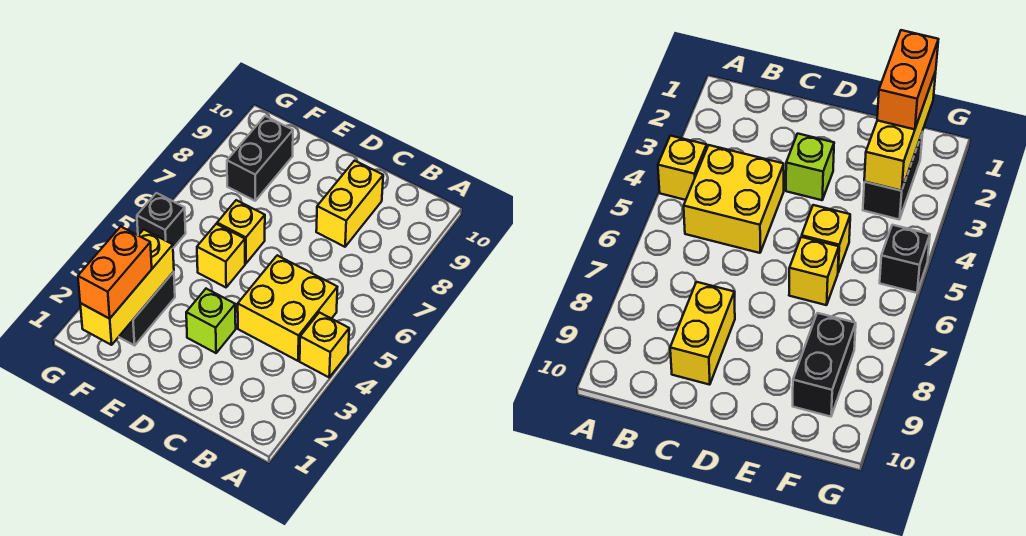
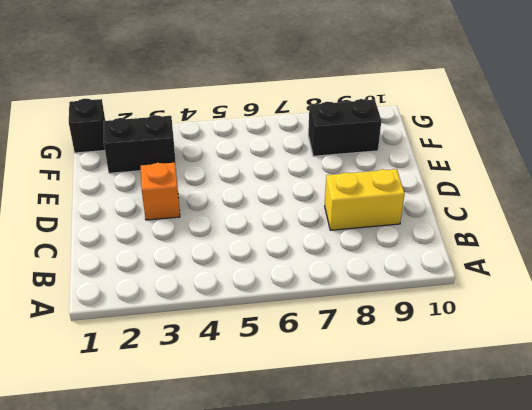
orange brick D3 level 1 -> lime brick D3 level 1
black brick G1 level 1 -> black brick G5 level 1
none -> yellow brick A4 level 1
none -> yellow brick B4:C5 level 1

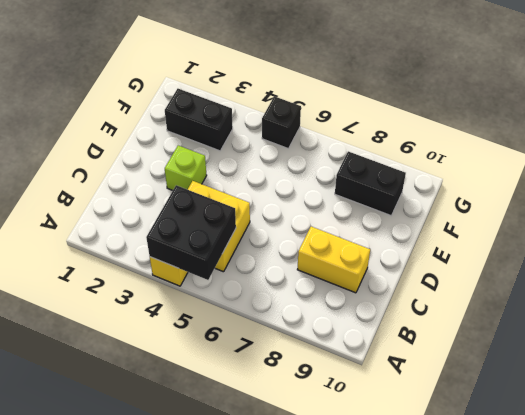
black brick A4:B5 level 2 -> none
none -> yellow brick E5 level 1
none -> yellow brick E6 level 1

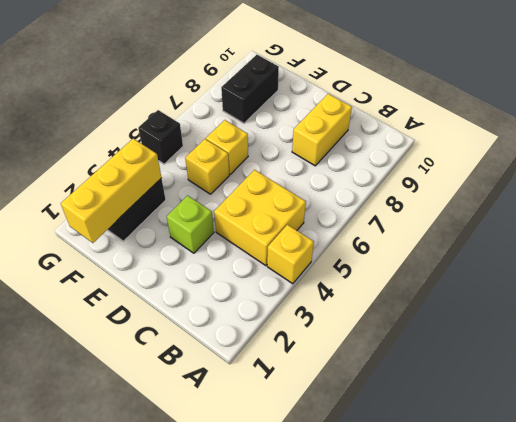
none -> orange brick F1:F2 level 3

